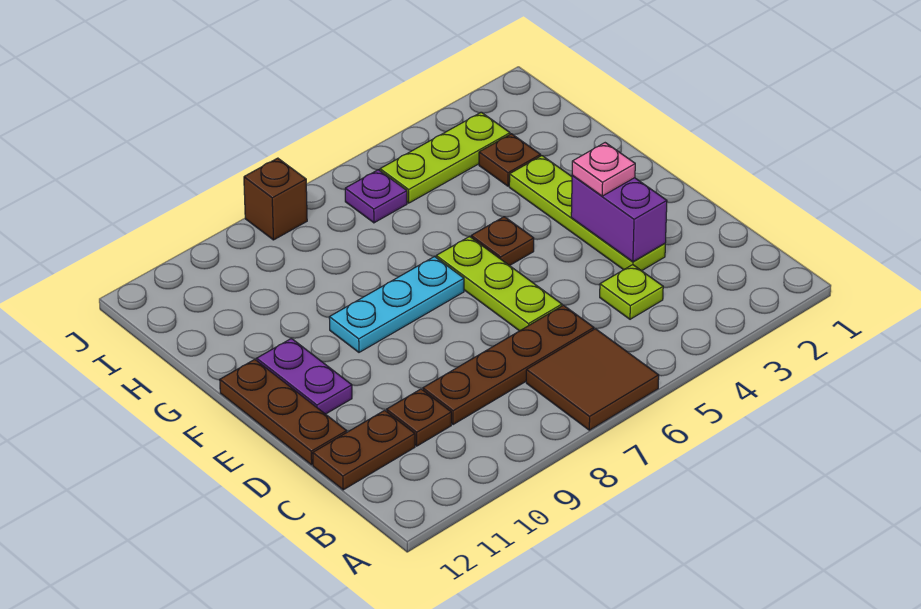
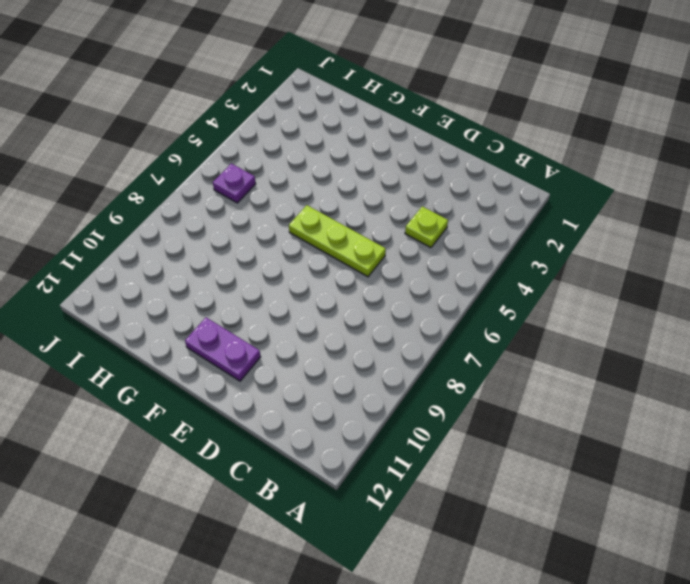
none -> brown tile A6:B7 level 1
none -> brown plate C6:C9 level 1
none -> brown plate C10 level 1

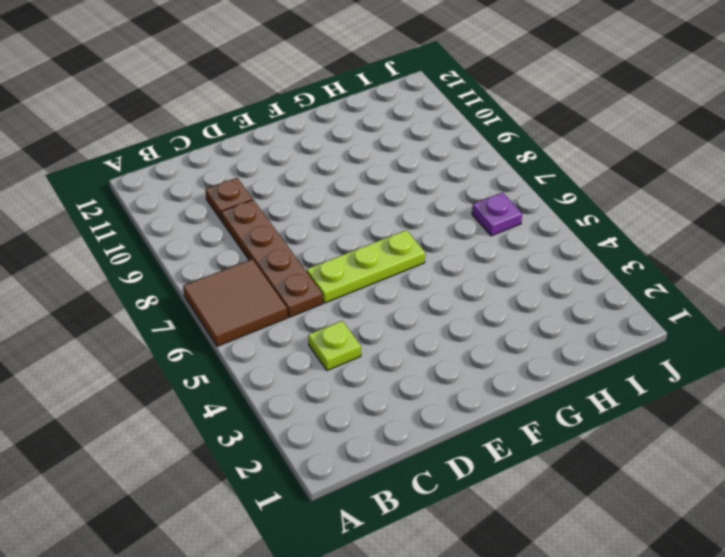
none -> brown plate C11:C12 level 1
none -> lime plate D3:G3 level 1
none -> brown plate D12:F12 level 1

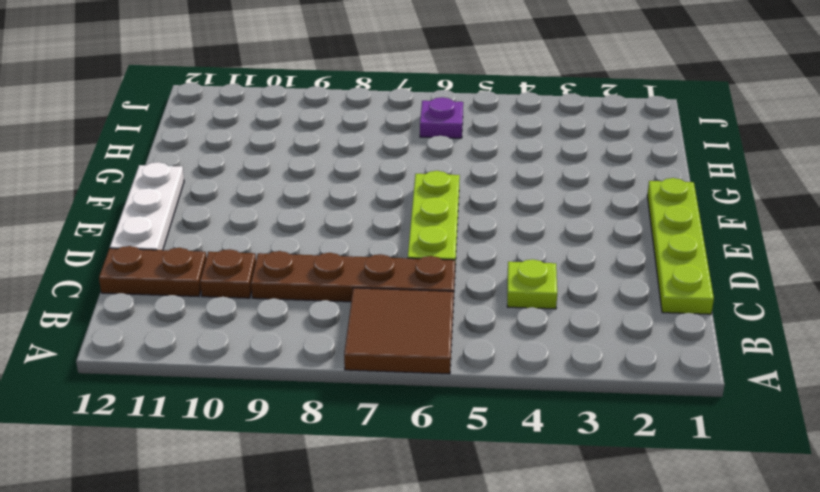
lime plate C1:F1 level 1 -> lime plate D3:G3 level 1
white plate D12:F12 level 1 -> brown plate D12:F12 level 1
none -> purple plate E11:F11 level 1
none -> brown plate F5 level 1
none -> cyan plate F7:F9 level 1

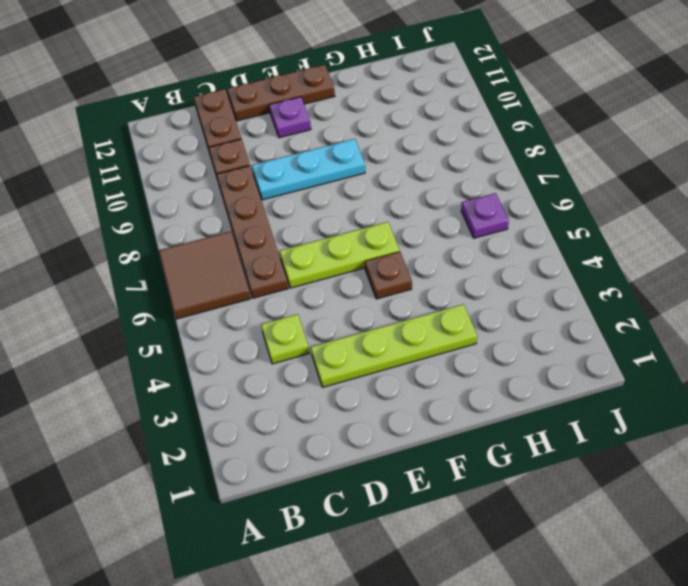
cyan plate D9:F9 level 1 -> cyan plate F7:F9 level 1
purple plate E11 level 1 -> purple plate E11:F11 level 1
none -> brown plate H3 level 1
none -> lime plate I3:I5 level 1
none -> brown brick J8 level 1

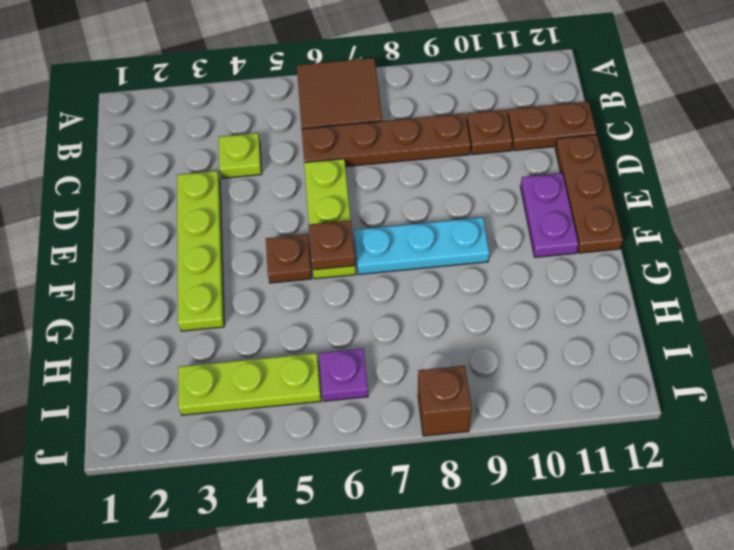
brown plate F6 level 2 -> brown plate H3 level 1
none -> purple brick D3:E3 level 2
none -> pink plate E3 level 3

